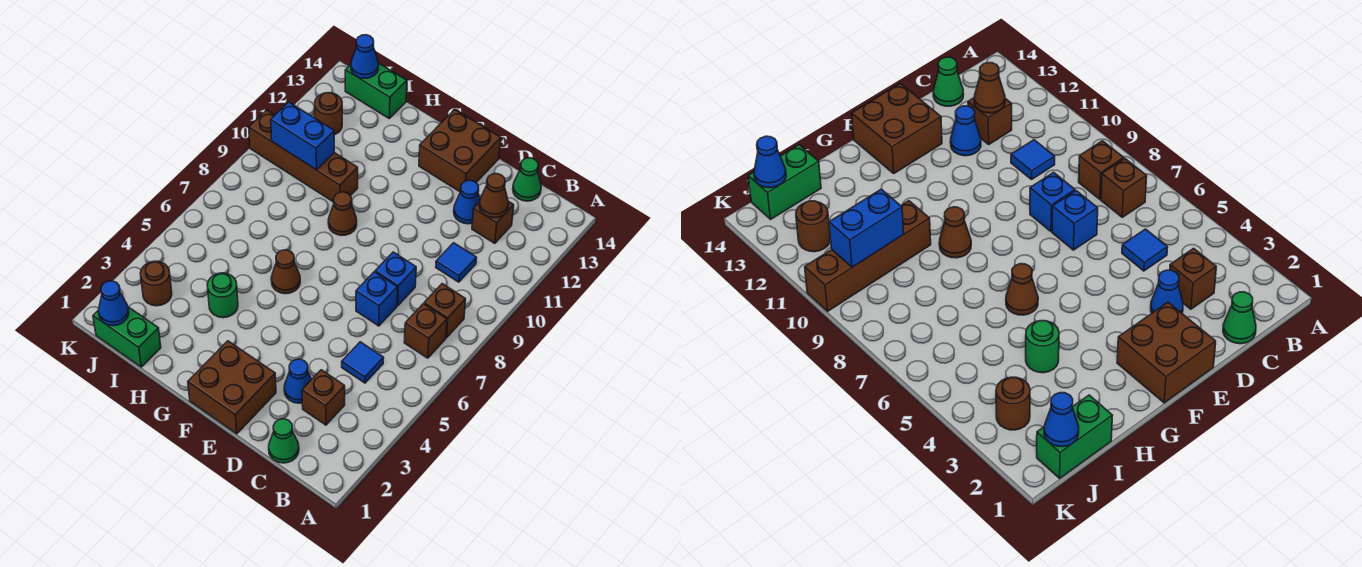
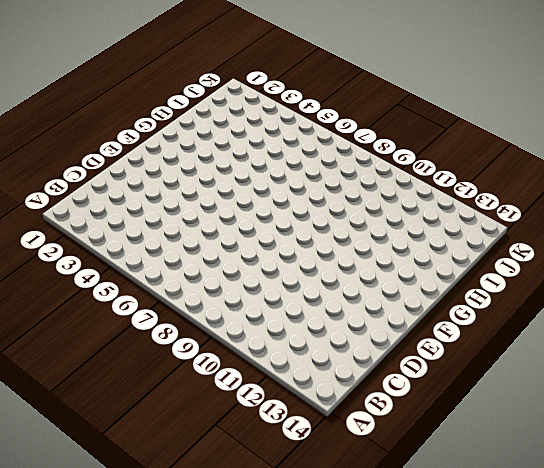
none -> brown brick B7 level 1
none -> brown brick B8 level 1
none -> green cone C1 level 1

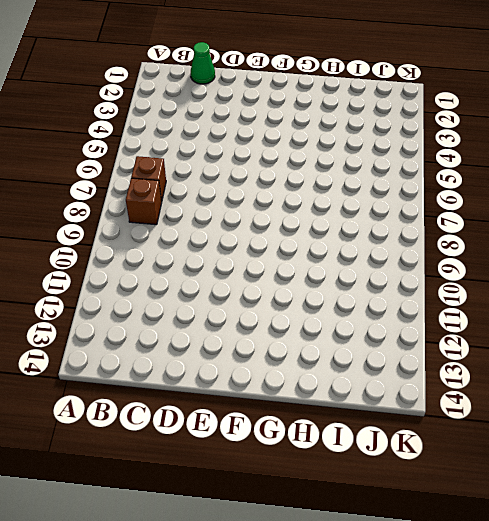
none -> brown brick C3 level 1
none -> blue tile C5 level 1
none -> blue tile C10 level 1

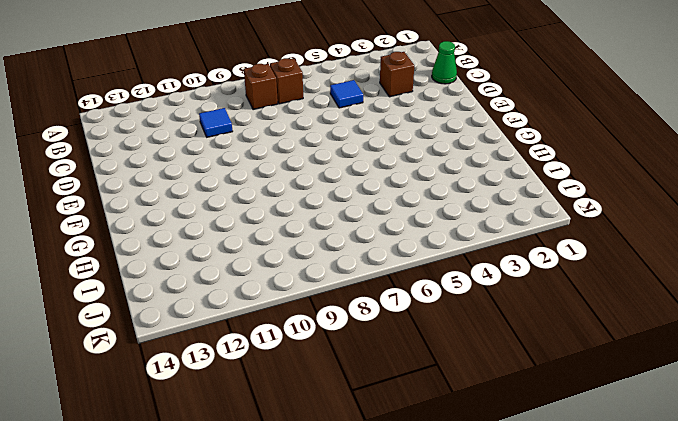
none -> brown brick C12 level 1
none -> green cone C14 level 1
none -> blue cone D3 level 1

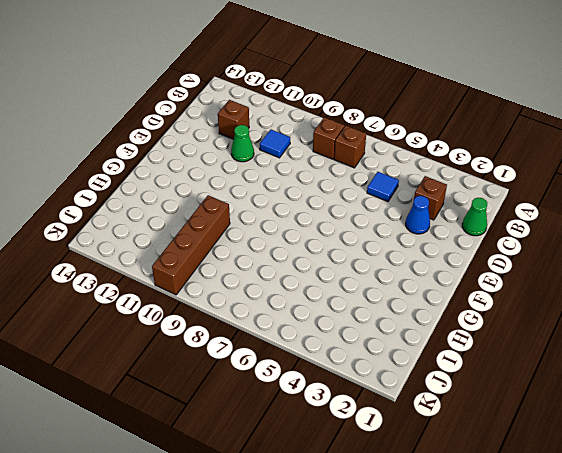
green cone D11 level 1 -> green cone C14 level 1
none -> blue brick D7 level 1
none -> blue brick D8 level 1
none -> blue cone D12 level 1

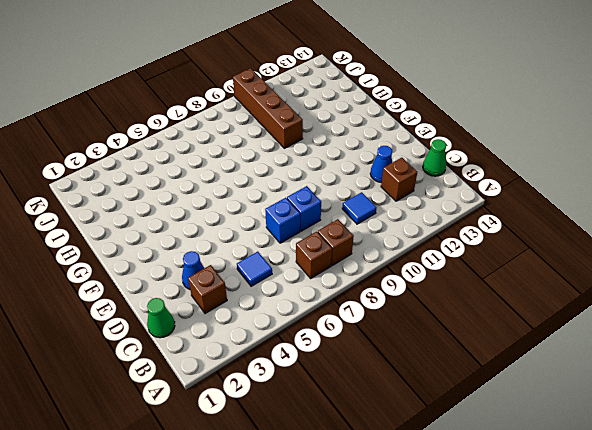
none -> brown brick E1:F2 level 1
none -> brown brick E13:F14 level 1
none -> brown cone G6 level 1

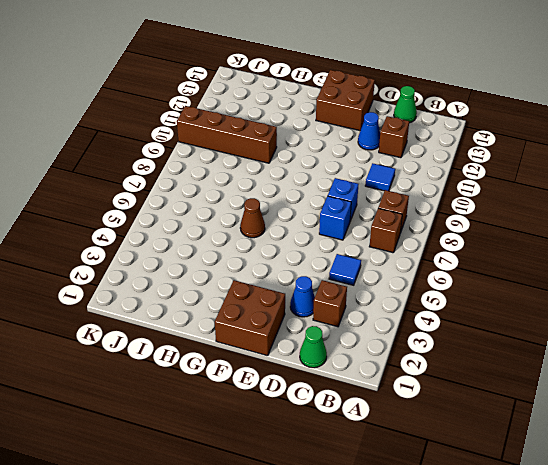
none -> brown cone G9 level 1
none -> green round brick H4 level 1
none -> green brick I1:J1 level 1

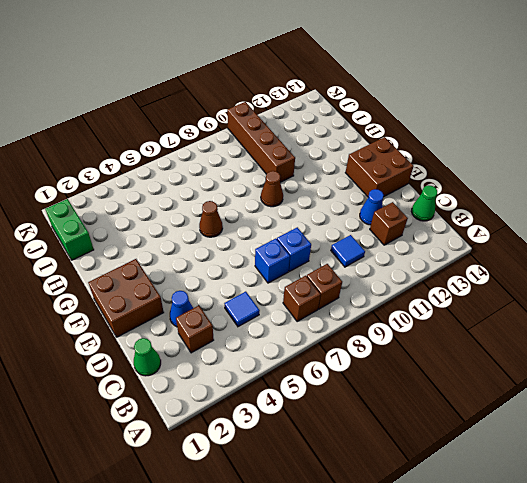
none -> green round brick H4 level 1
none -> green brick I14:J14 level 1
none -> brown round brick J3 level 1

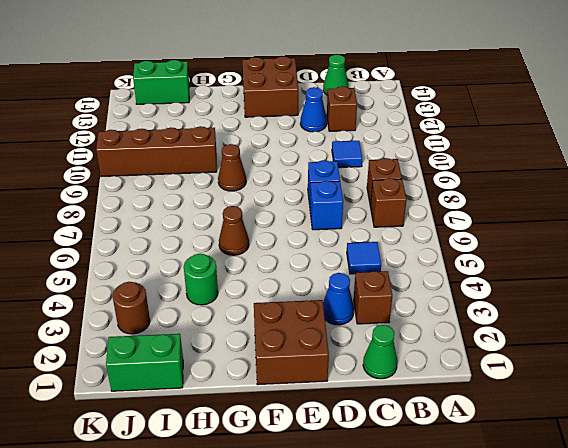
none -> brown round brick J12 level 1
none -> brown cone C12 level 2
none -> blue brick I10:J10 level 2

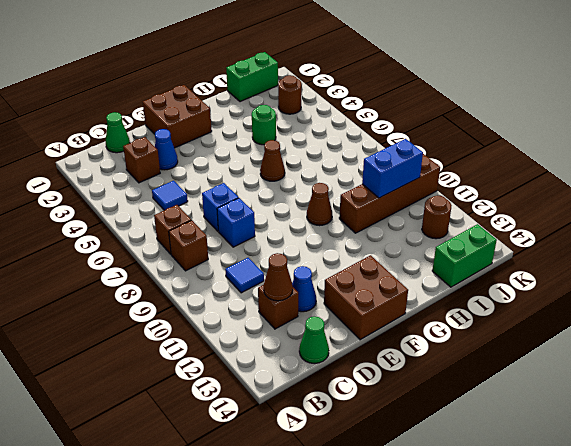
none -> blue cone J1 level 2
none -> blue cone J14 level 2

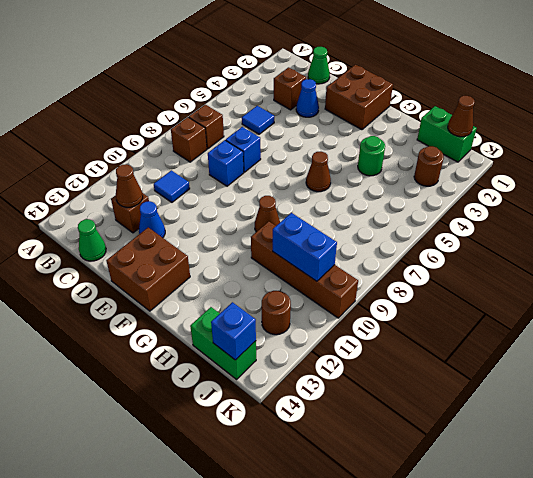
brown cone J1 level 2 -> blue cone J1 level 2
blue brick J14 level 2 -> blue cone J14 level 2

